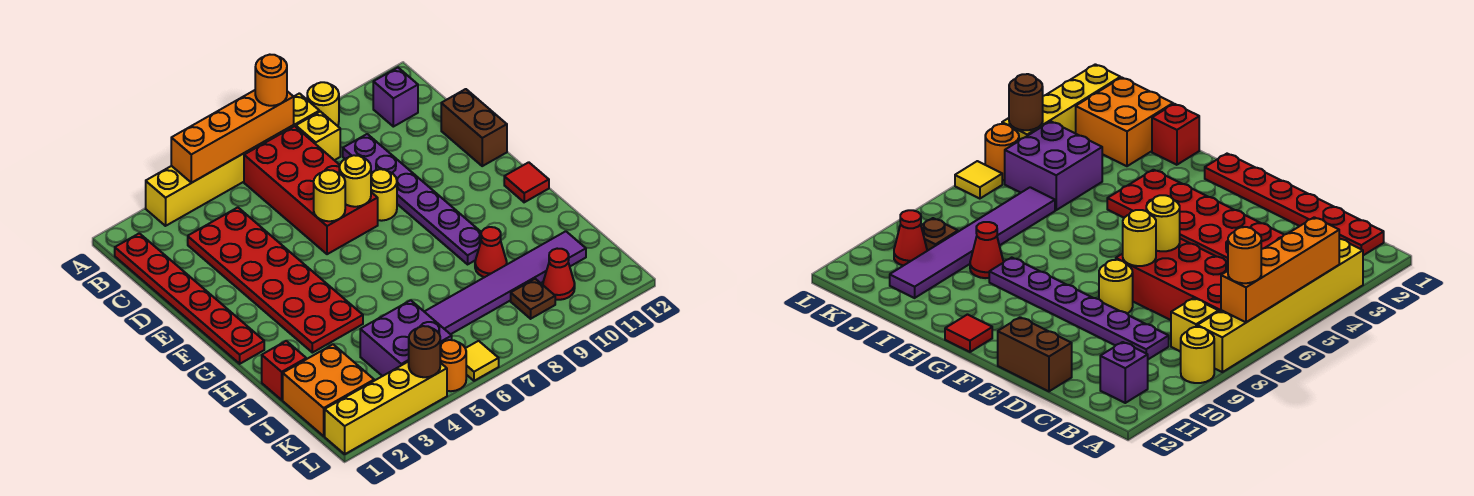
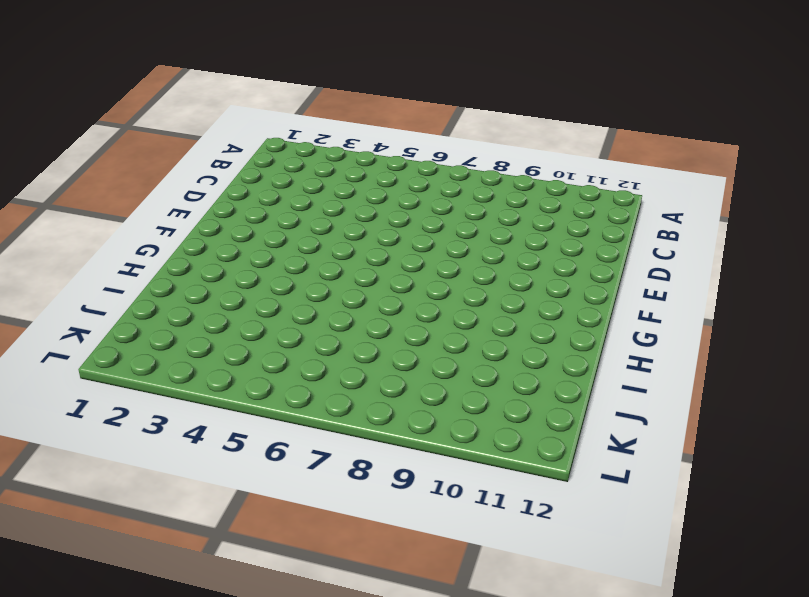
none -> yellow brick A3:A8 level 1
none -> yellow round brick A9 level 1
none -> red plate B1:G1 level 1

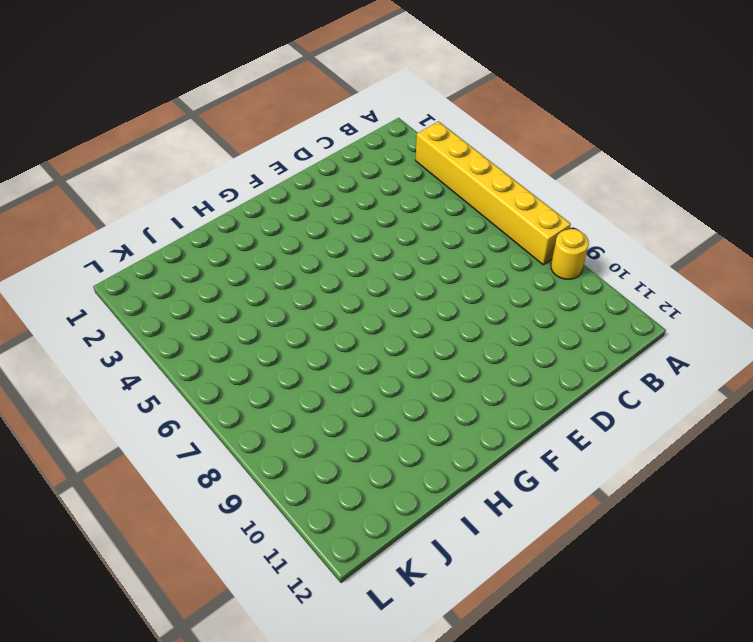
none -> red plate B1:G1 level 1
none -> red brick B6:E7 level 1
none -> yellow brick B8 level 1

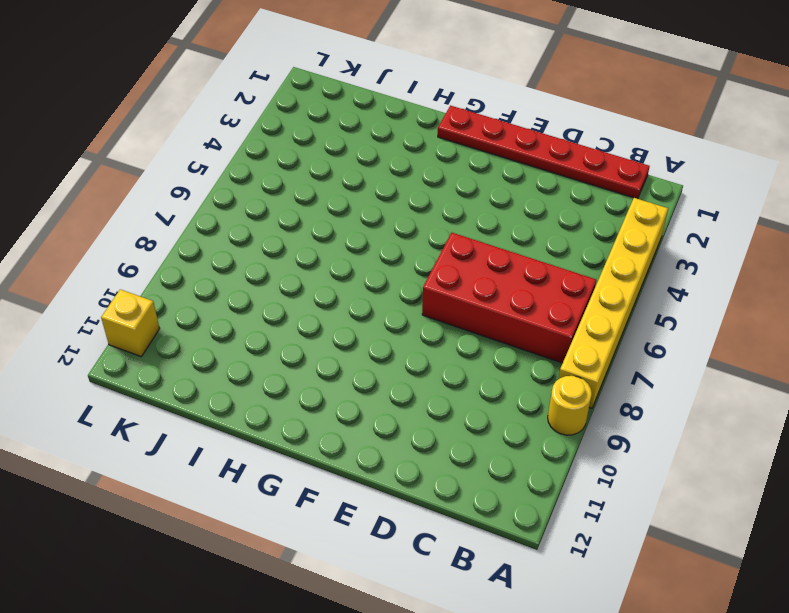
yellow brick L11 level 1 -> yellow brick B8 level 1
none -> purple brick B11 level 1
none -> red plate C3:H4 level 1
none -> purple plate C9:H9 level 1

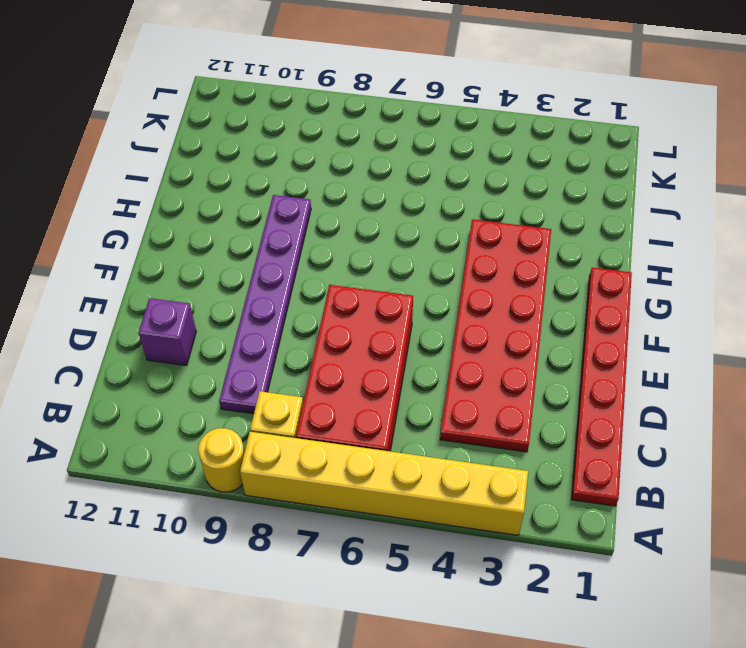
purple brick D11 level 1 -> purple brick B11 level 1
none -> brown brick D12:E12 level 1
none -> yellow round brick E8 level 1
none -> red tile G12 level 1

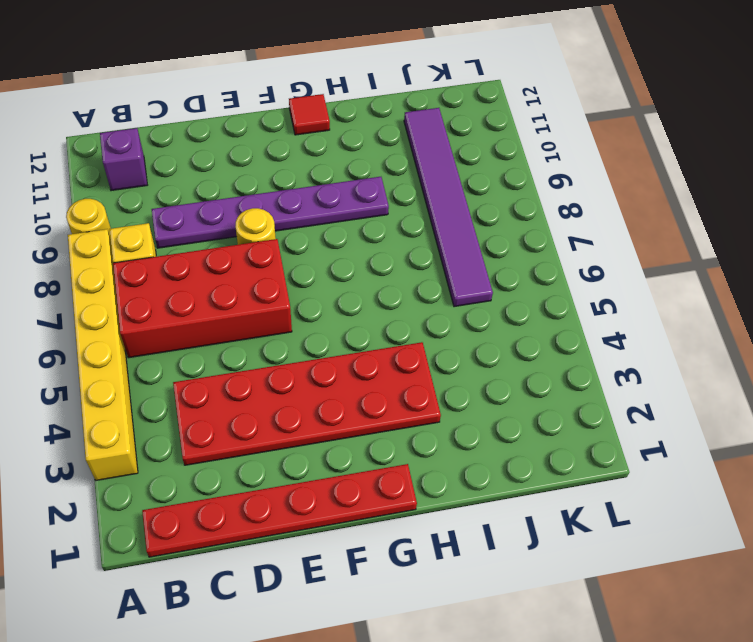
none -> brown brick D12:E12 level 1
none -> red brick I1 level 1
none -> red cone I9 level 1

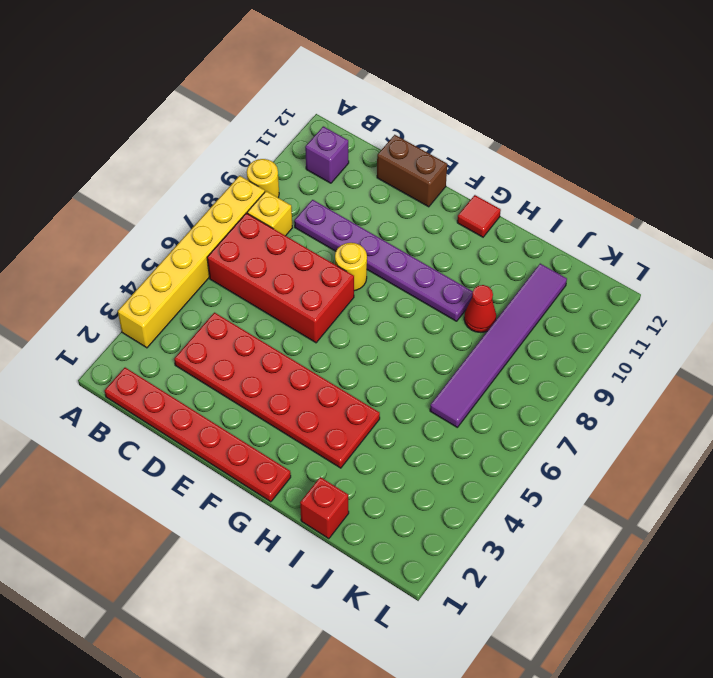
none -> orange brick J1:K2 level 1
none -> purple brick J4:K5 level 1
none -> brown plate K9 level 1

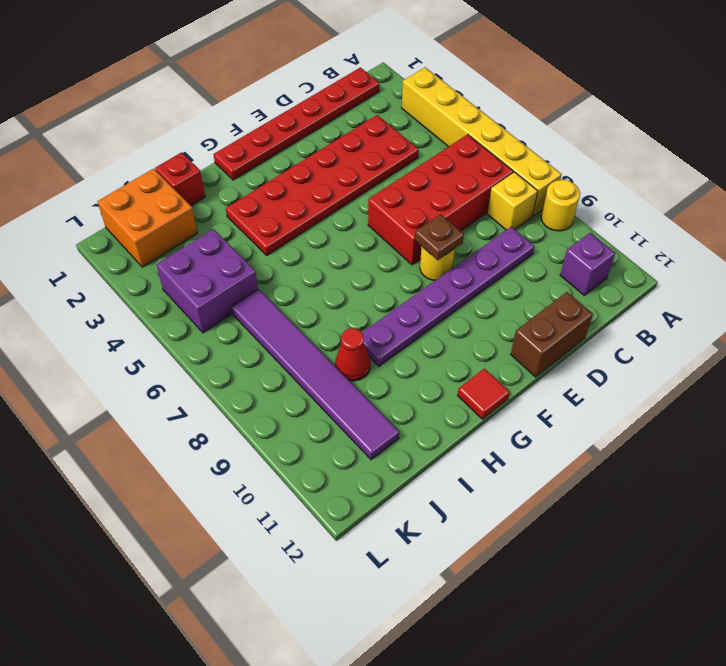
brown plate E8 level 2 -> brown plate K9 level 1
none -> red cone K10 level 1
none -> yellow brick L1:L4 level 1
none -> orange round brick L5 level 1

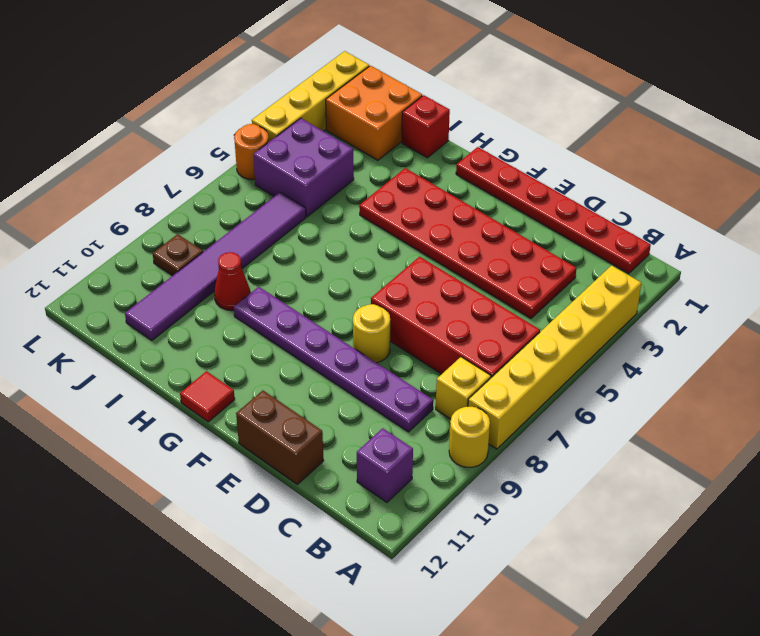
none -> red cone K10 level 1
none -> yellow tile L6 level 1
none -> orange brick A4:A7 level 2

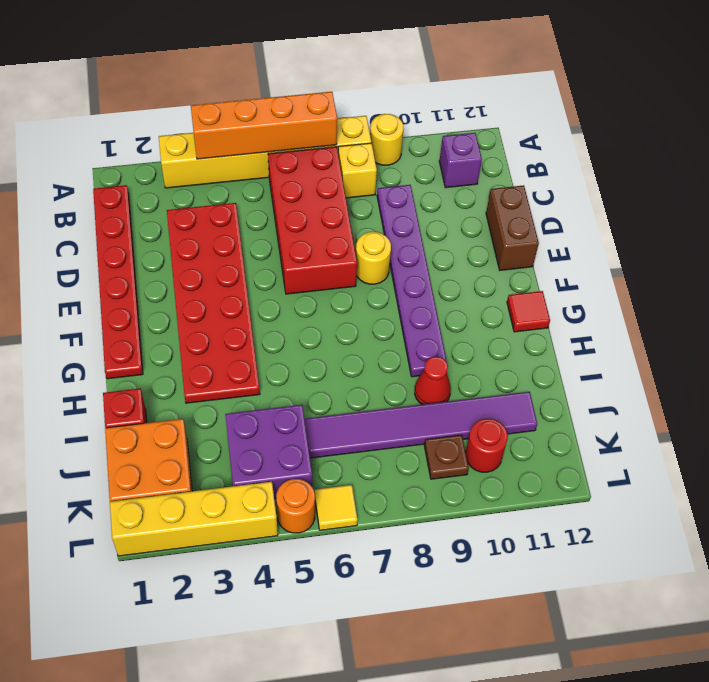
red round brick K10 level 1 -> red cone K10 level 1
none -> yellow round brick E6 level 2
none -> yellow round brick E7 level 2
none -> brown round brick L4 level 2

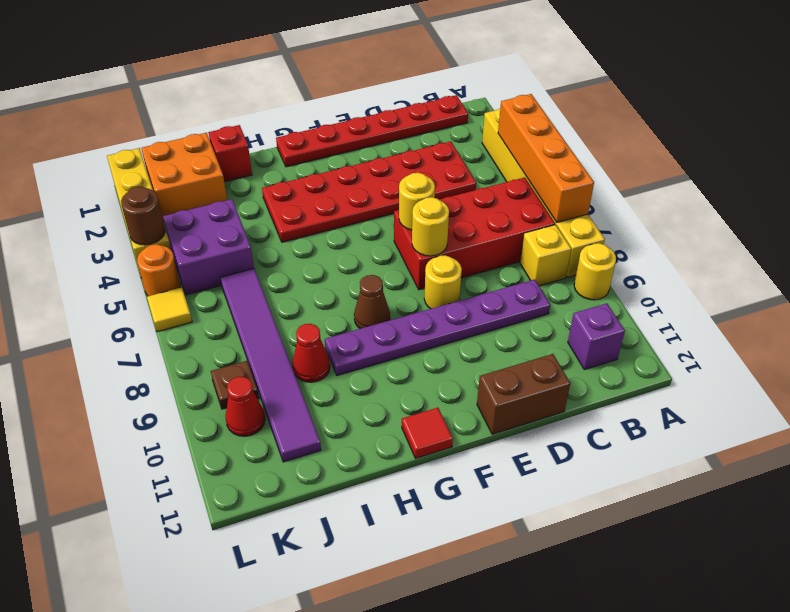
brown cone G8 level 1 -> none
none -> orange round brick A7 level 3

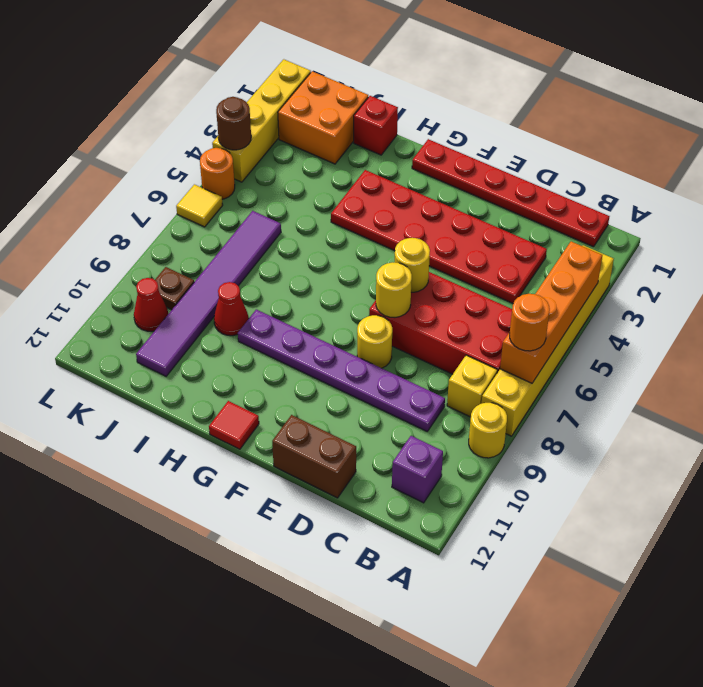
none -> purple brick J4:K5 level 1

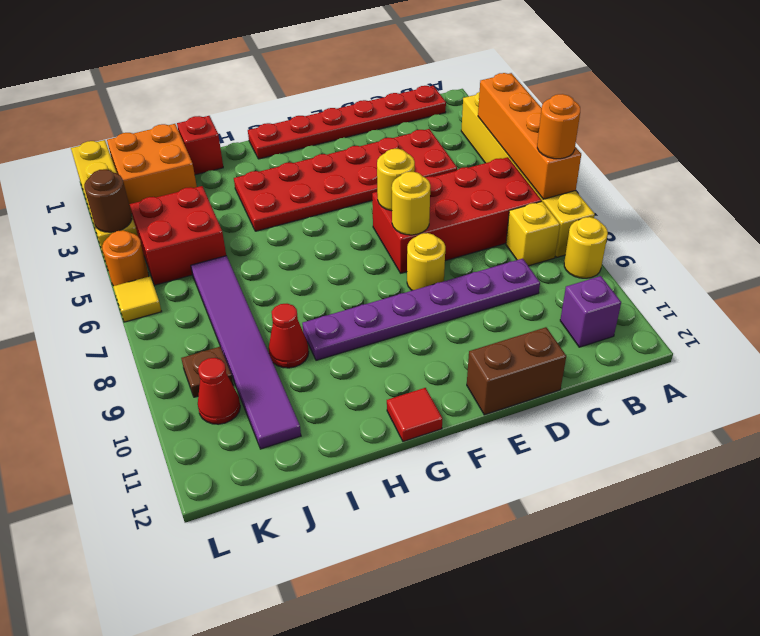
red brick J4:K5 level 1 -> purple brick J4:K5 level 1

